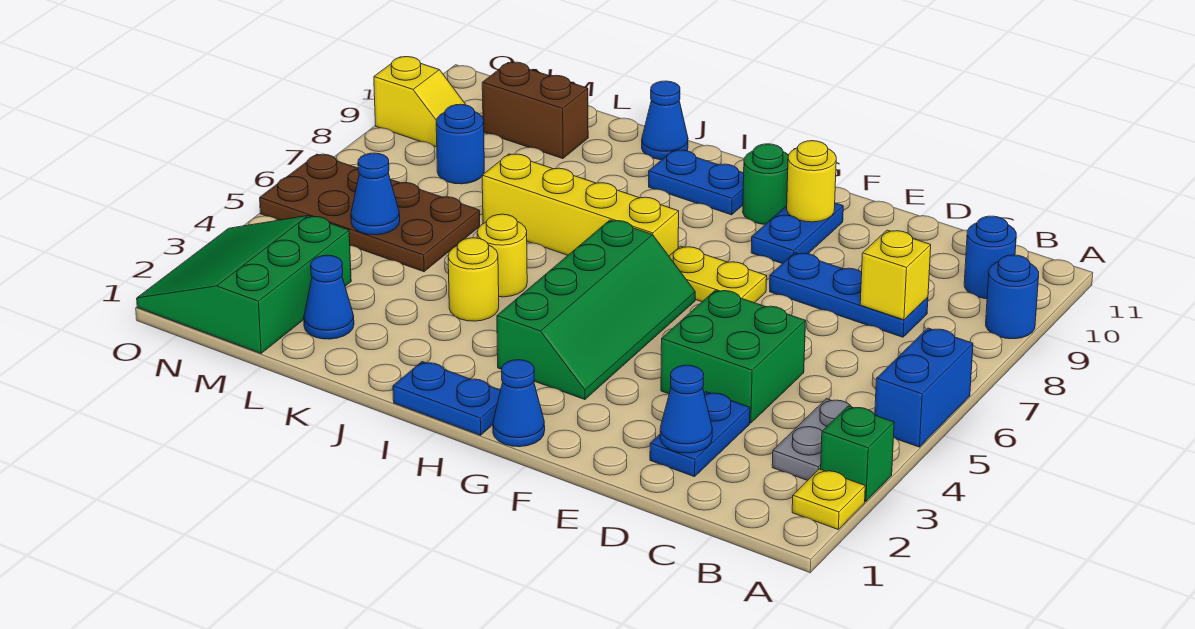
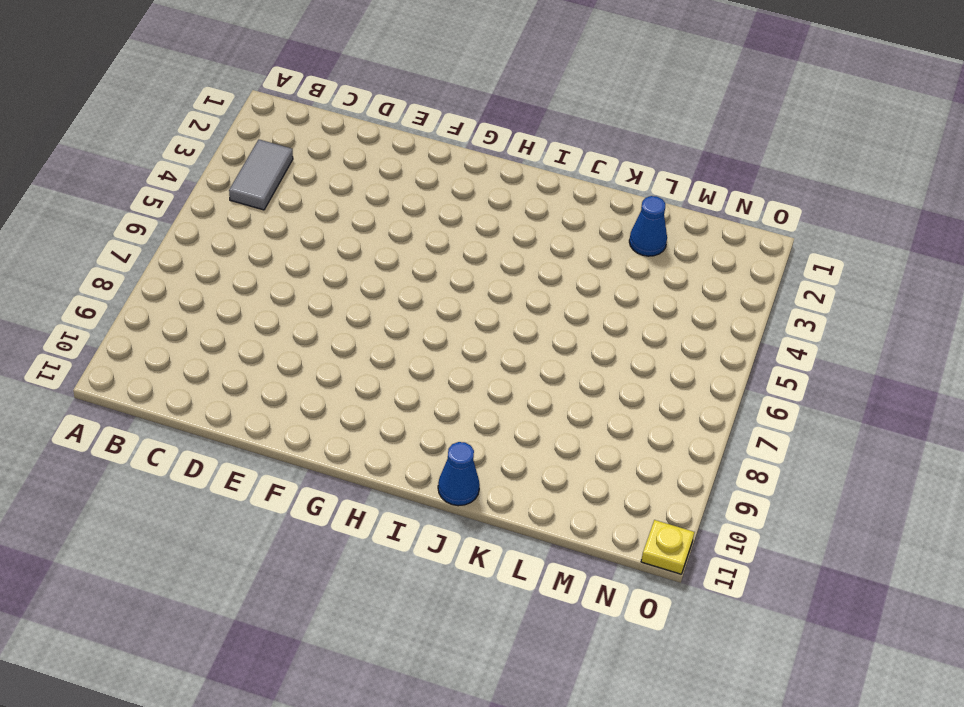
grey tile B3:B4 level 1 -> grey plate B3:B4 level 1
yellow plate O11 level 1 -> yellow plate A2 level 1
none -> green brick A3 level 1
none -> blue brick A5:A6 level 1
none -> blue round brick A9 level 1
none -> blue round brick B10 level 1

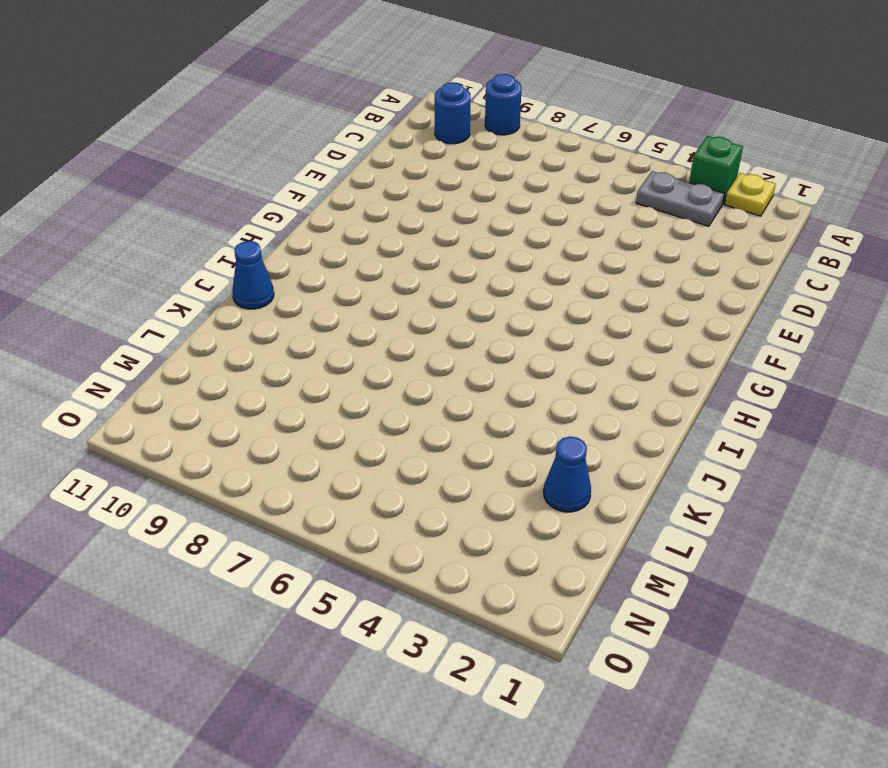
none -> blue brick A5:A6 level 1
none -> blue plate C8:E8 level 1
none -> blue plate D2:D3 level 1
none -> green brick D4:E5 level 1

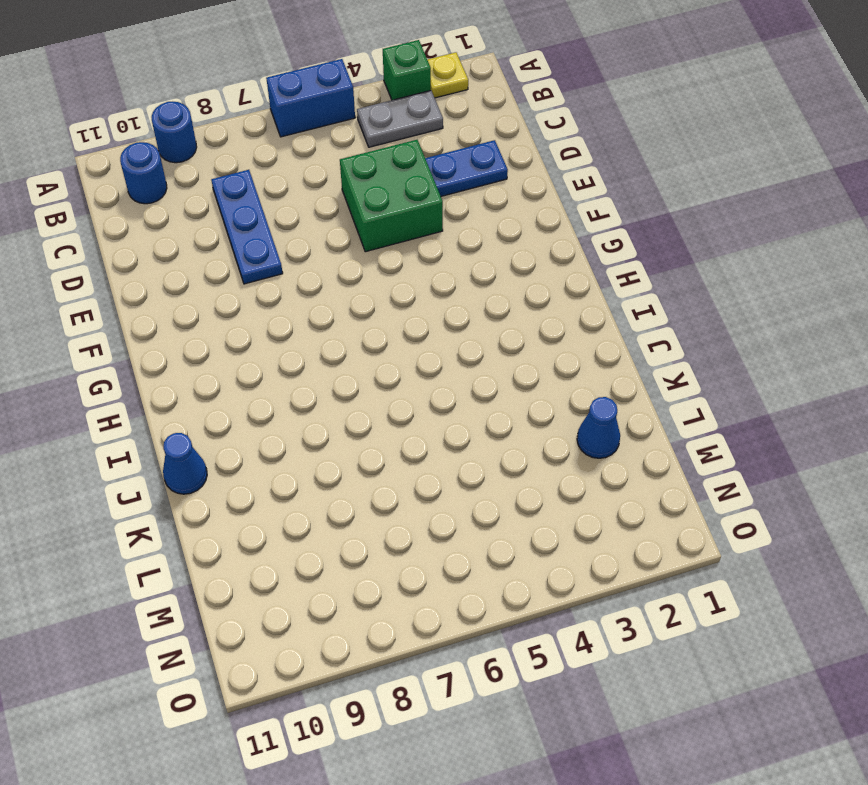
none -> yellow plate F7:G7 level 1
none -> blue plate F9:F10 level 1
none -> blue cone G1 level 1
none -> green slope G3:H6 level 1 top H

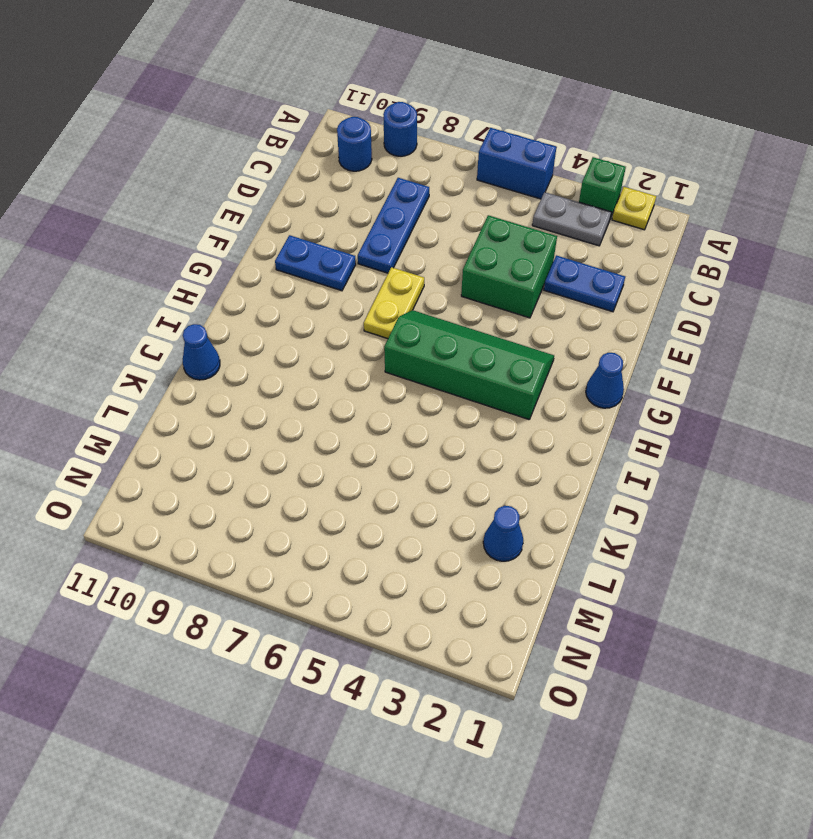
none -> green round brick G10 level 1
none -> blue plate H1:I1 level 1
none -> yellow brick H7:K7 level 1
none -> blue plate H10:I10 level 1

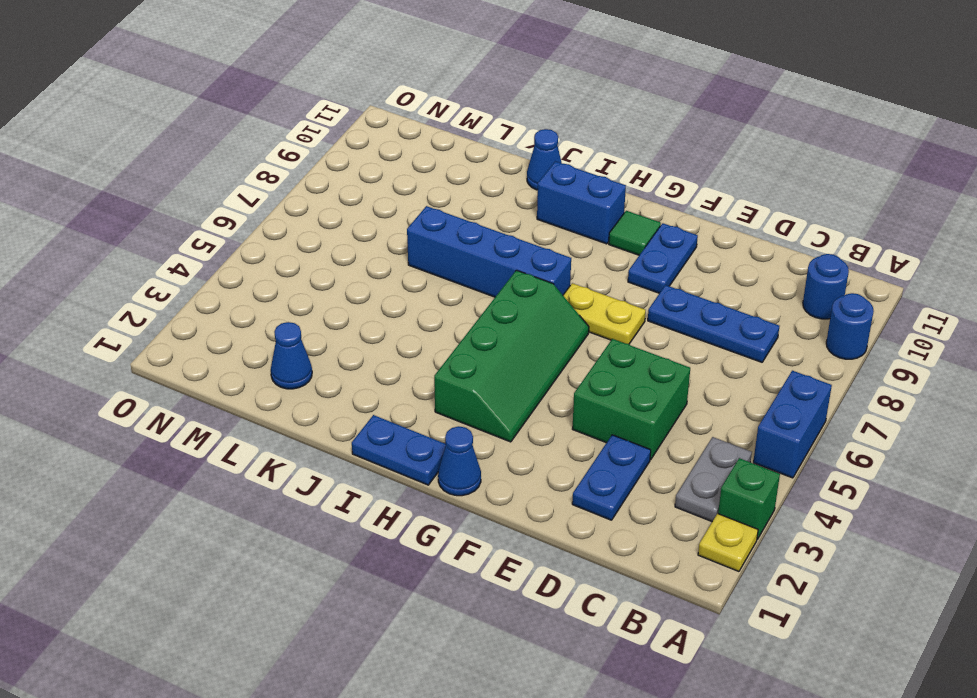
green tile G10 level 1 -> green round brick G10 level 1
blue brick H7:K7 level 1 -> yellow brick H7:K7 level 1
blue brick H10:I10 level 1 -> blue plate H10:I10 level 1
none -> yellow round brick J4 level 1
none -> yellow round brick J5 level 1
none -> brown plate L5:O6 level 1
none -> brown brick L10:M10 level 1

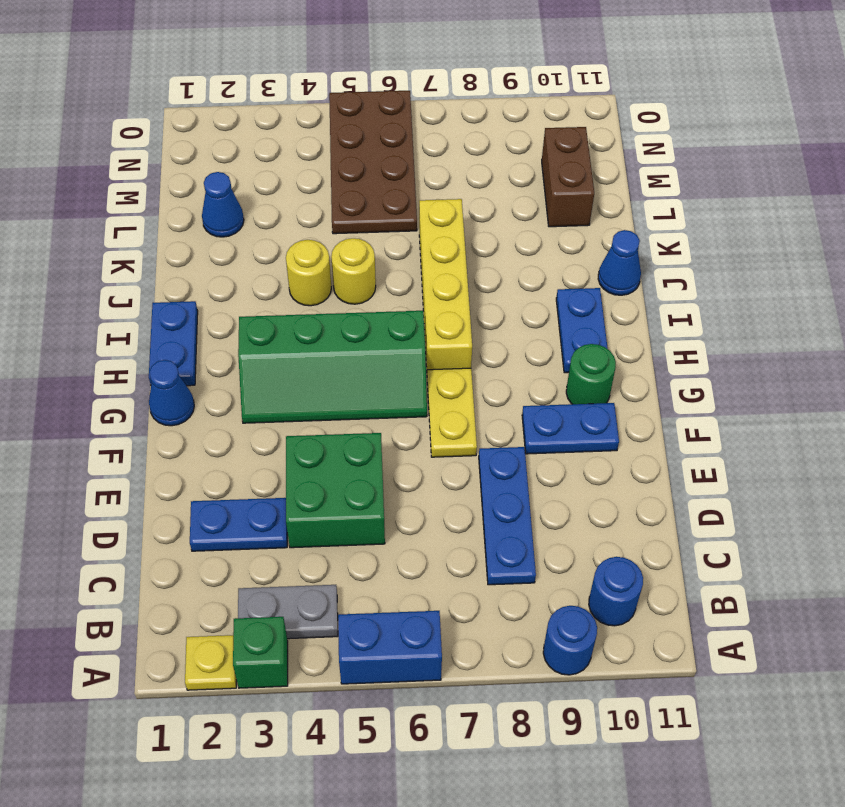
none -> green slope M1:O3 level 1 top M
none -> blue round brick M8 level 1
none -> yellow slope N9:O9 level 1 top O
none -> yellow brick C8 level 2

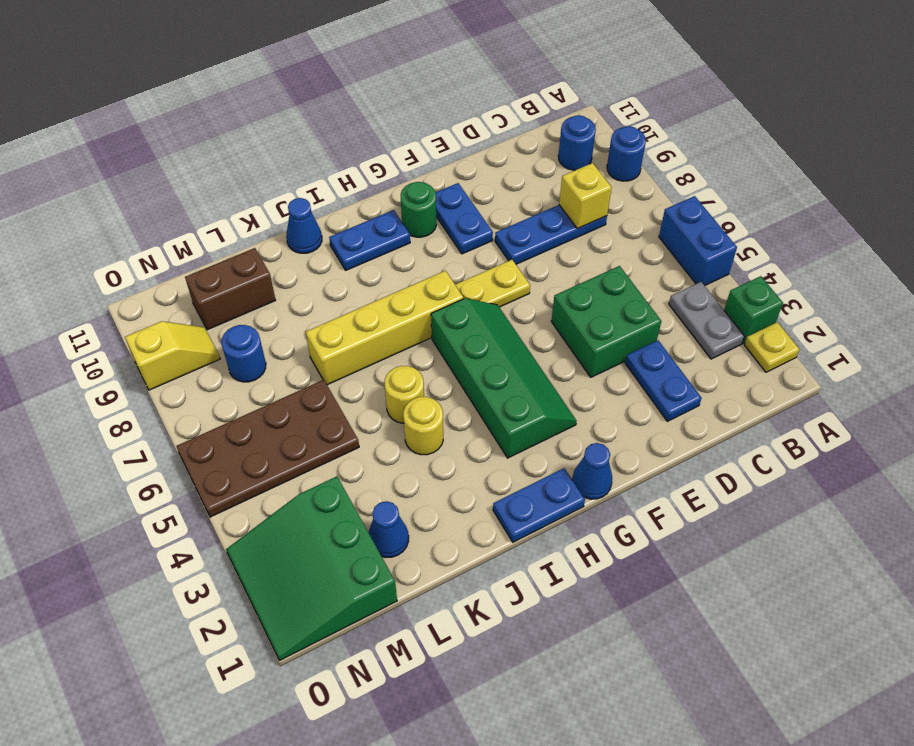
none -> blue cone D2 level 2
none -> yellow round brick F10 level 2
none -> blue cone M5 level 2

